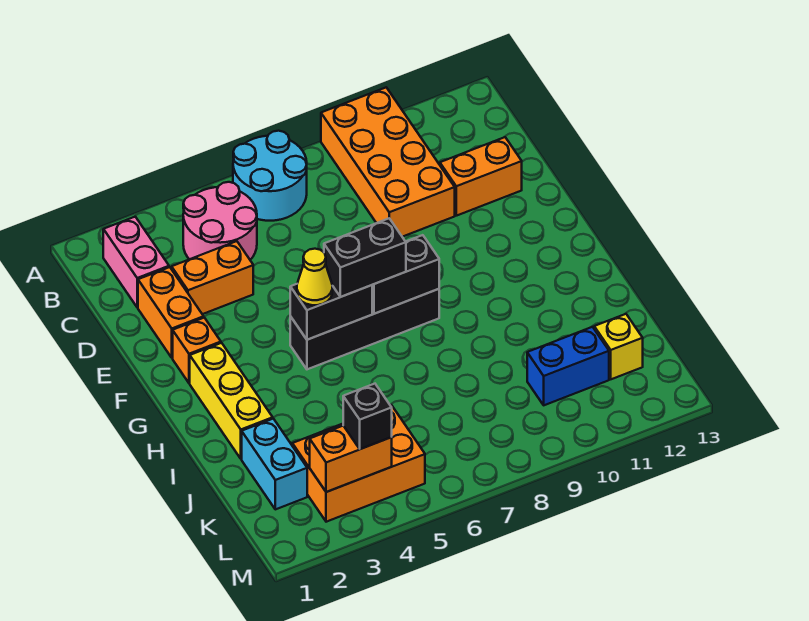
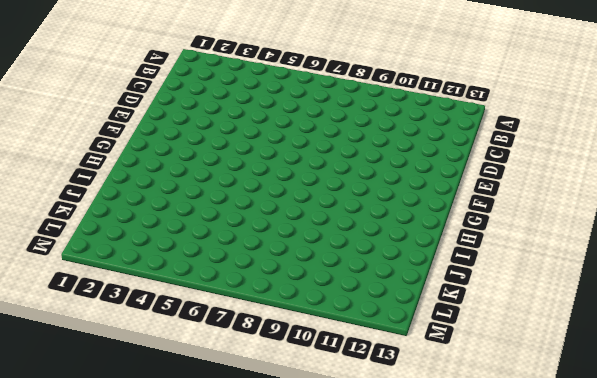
none -> cyan round brick A6:B7 level 1
none -> orange brick A9:D10 level 1
none -> pink brick B2:C2 level 1

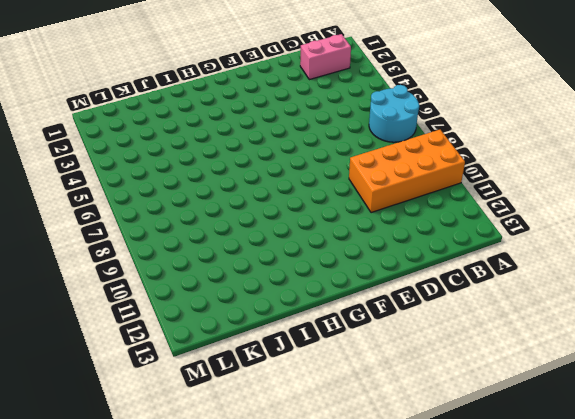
none -> pink round brick B4:C5 level 1
none -> orange brick D2:E2 level 1
none -> orange brick D3:D4 level 1

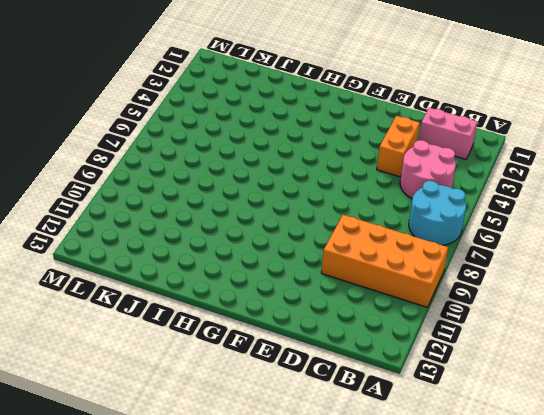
none -> orange brick D2:E2 level 1
none -> orange brick D11:D12 level 1
none -> orange brick F2 level 1

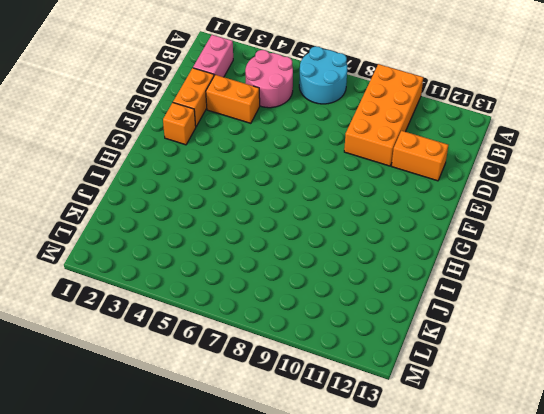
none -> yellow brick G2:I2 level 1
none -> black brick G5:G8 level 1
none -> cyan brick J2:K2 level 1

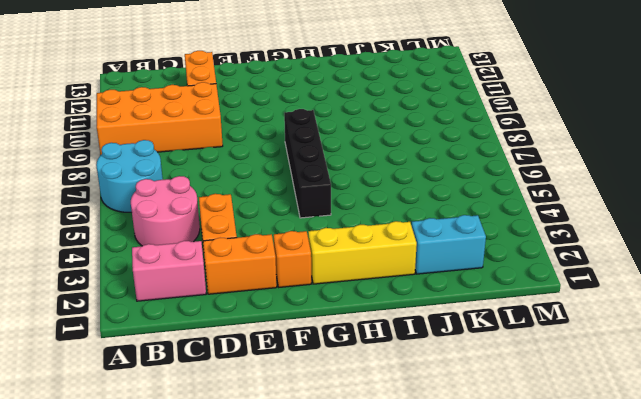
none -> orange brick K3:L5 level 1
none -> blue brick K10:K11 level 1
none -> yellow brick K12 level 1

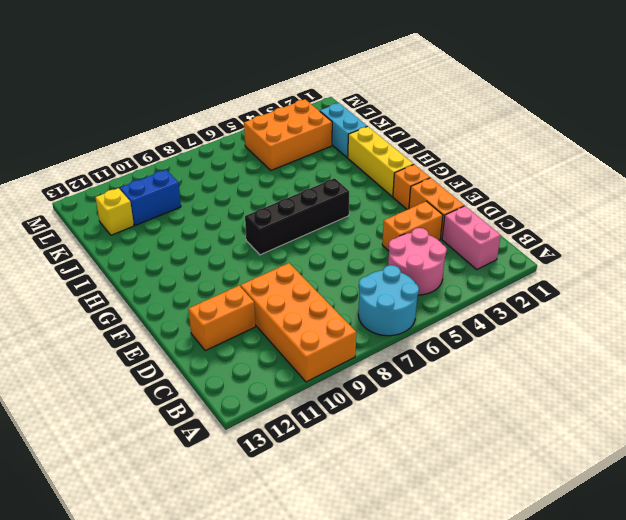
none -> black brick G5:G6 level 2
none -> black brick G7:G8 level 2
none -> orange brick L3:L4 level 2

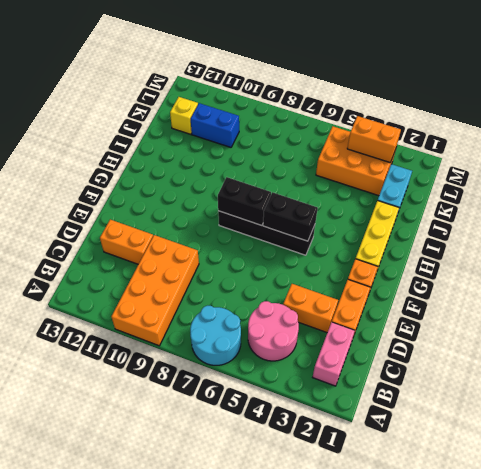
none -> yellow cone G5 level 3
none -> black brick G6:G7 level 3
none -> black brick L4 level 3

